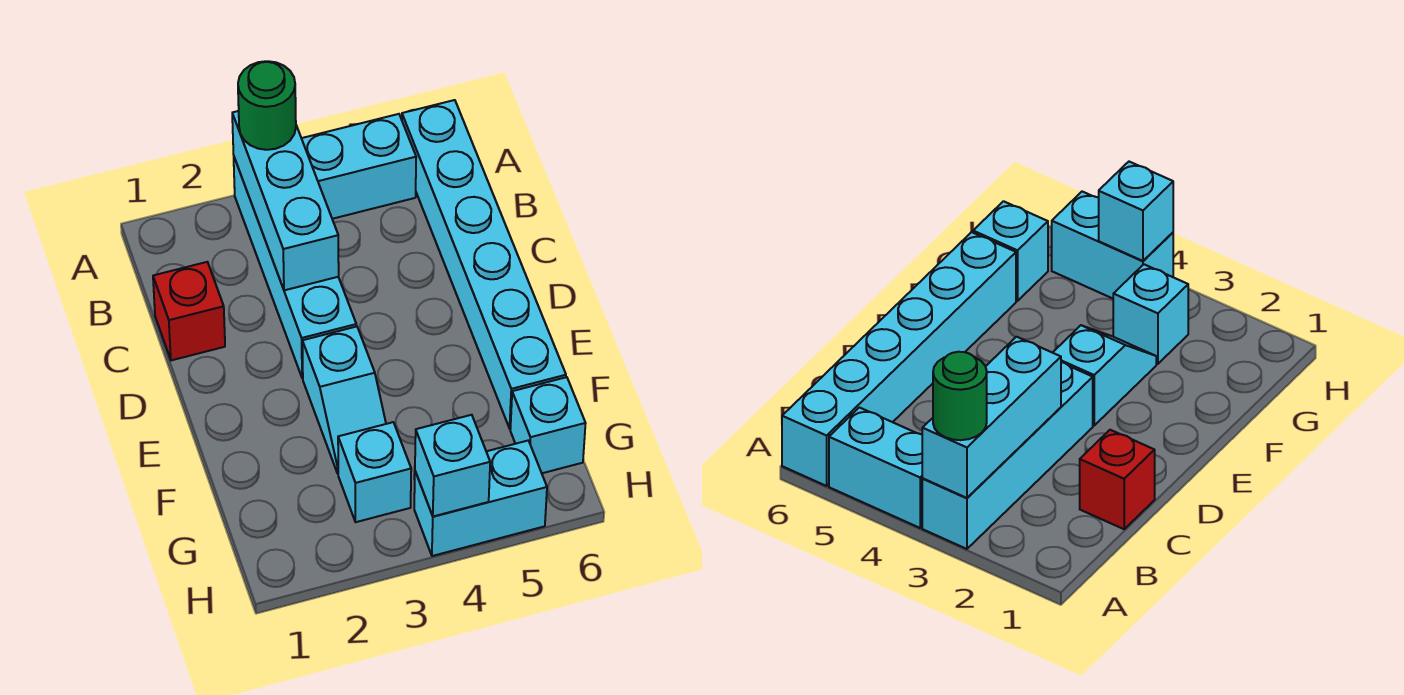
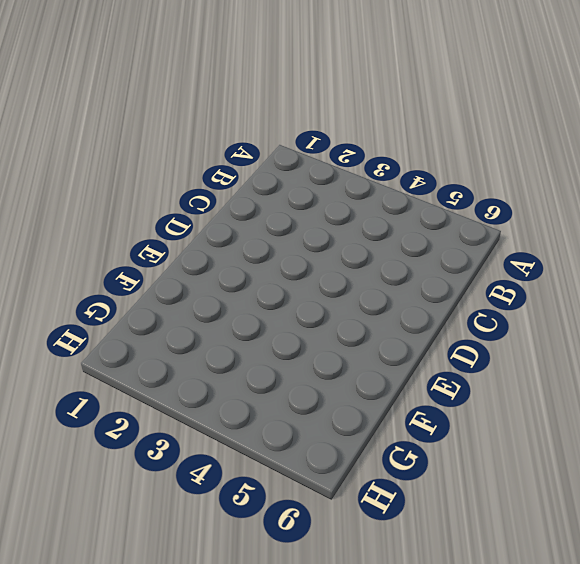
none -> cyan brick A3:D3 level 1
none -> cyan brick A4:A5 level 1

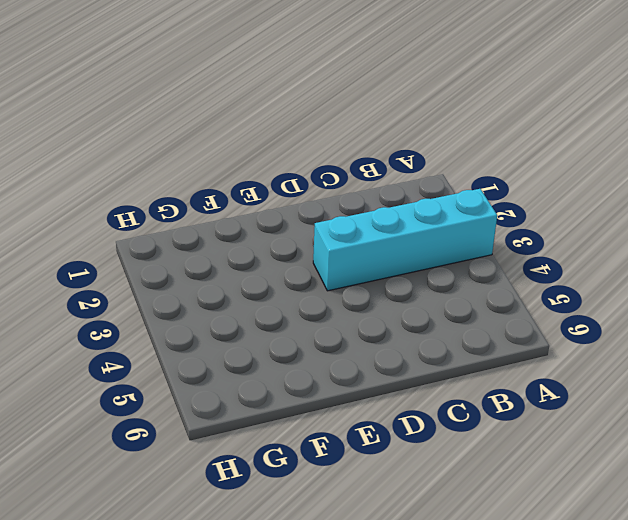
none -> cyan brick A4:A5 level 1
none -> cyan brick A6:F6 level 1

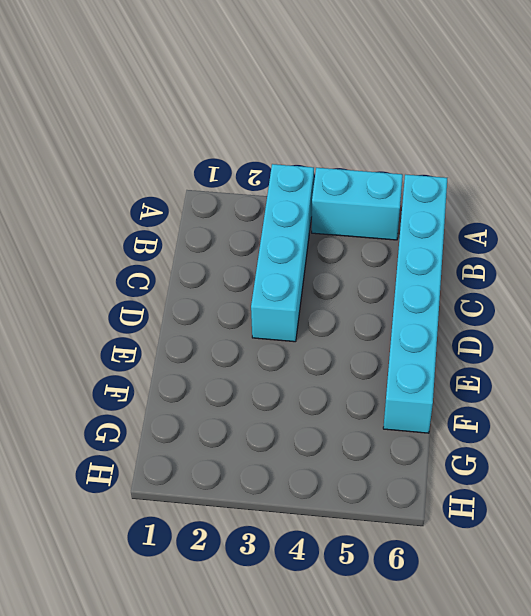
none -> red brick C1 level 1
none -> cyan slope E3:F3 level 1 top E

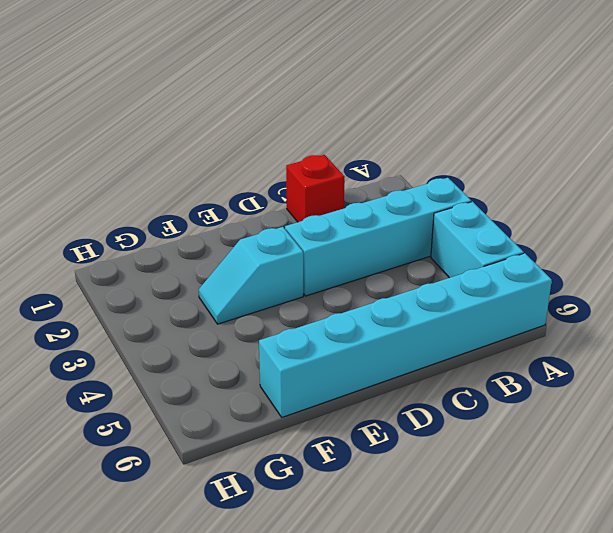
none -> cyan brick G3 level 1
none -> cyan brick G6 level 1

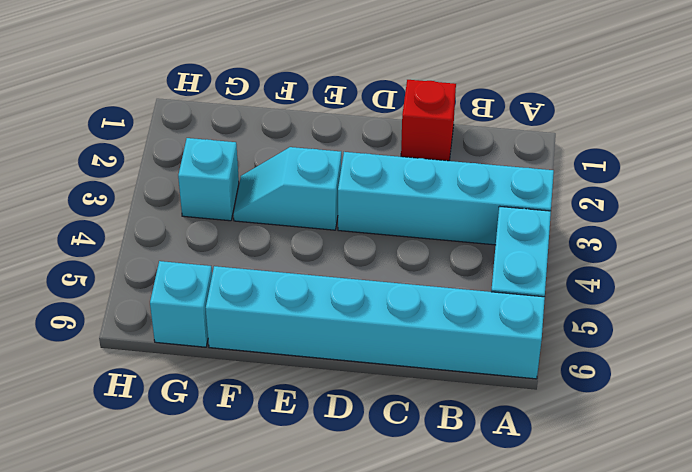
none -> cyan brick H4:H5 level 1
none -> cyan brick A3:C3 level 2

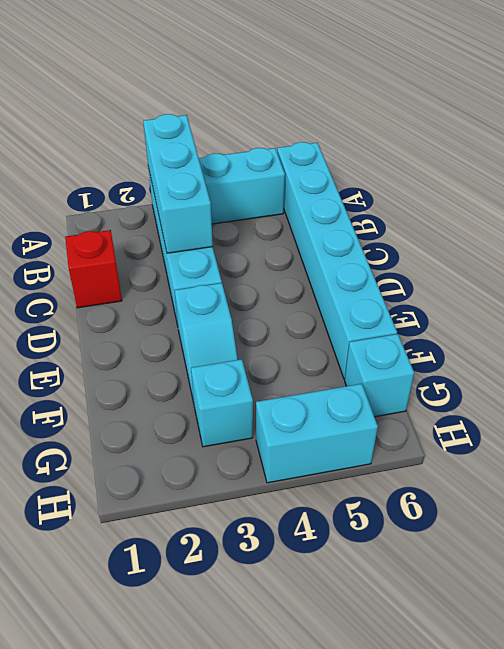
none -> cyan brick H4 level 2
none -> green round brick A3 level 3

